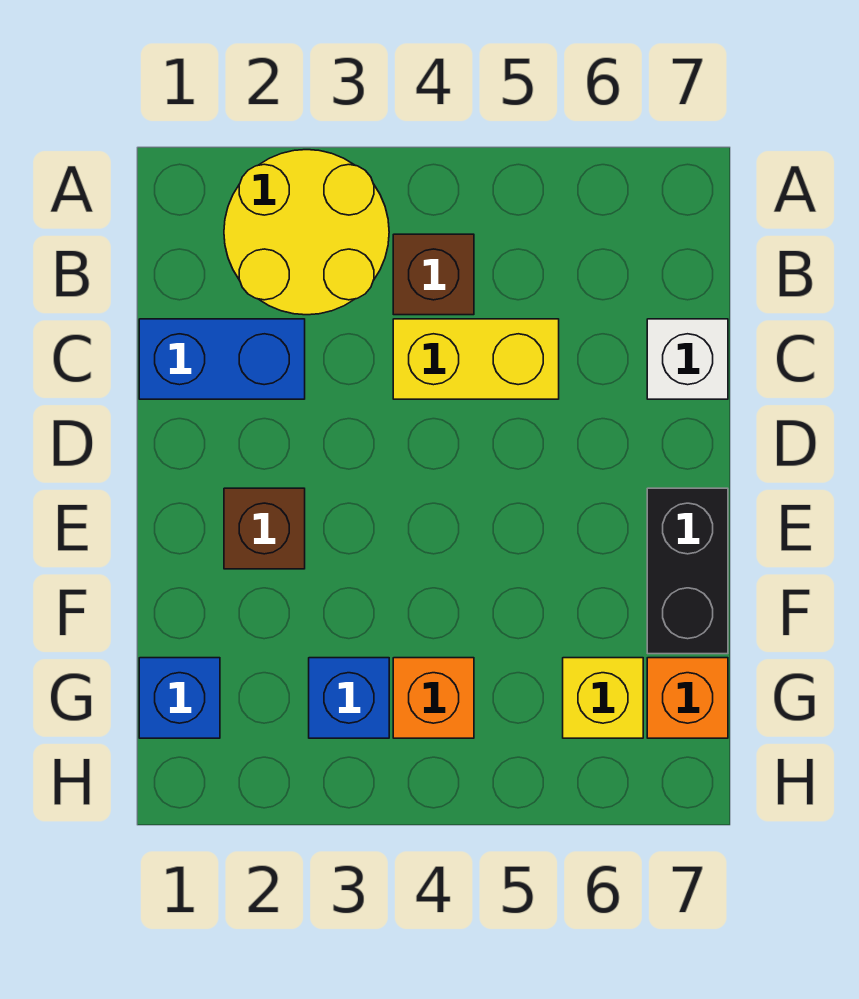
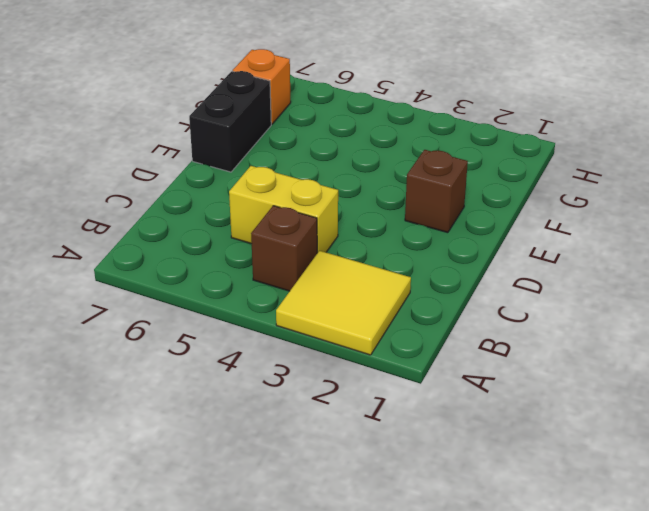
yellow tile A2:B3 level 1 -> yellow round brick A2:B3 level 1
none -> blue brick C1:C2 level 1
none -> white brick C7 level 1
none -> blue brick G1 level 1

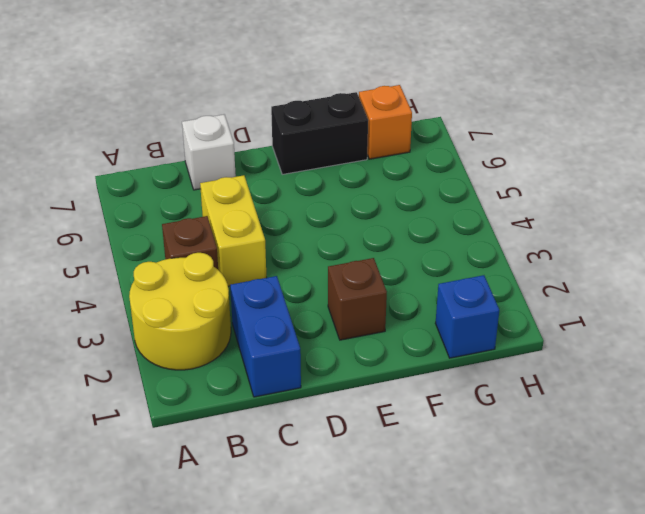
none -> blue brick G3 level 1
none -> orange brick G4 level 1
none -> yellow brick G6 level 1

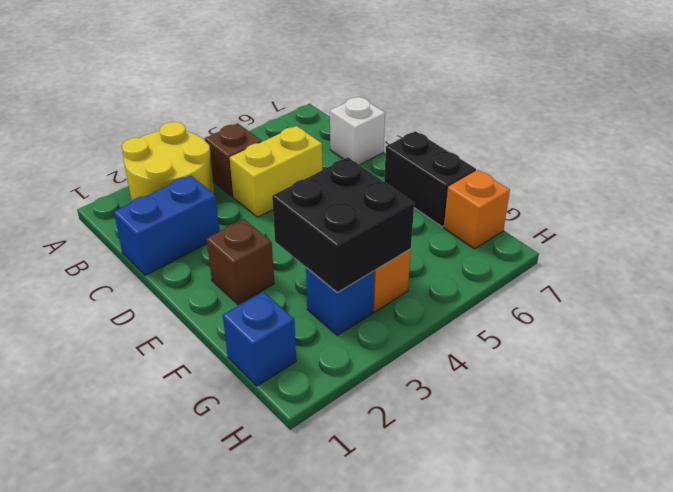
black brick F3:G4 level 2 -> none
none -> yellow brick G6 level 1

